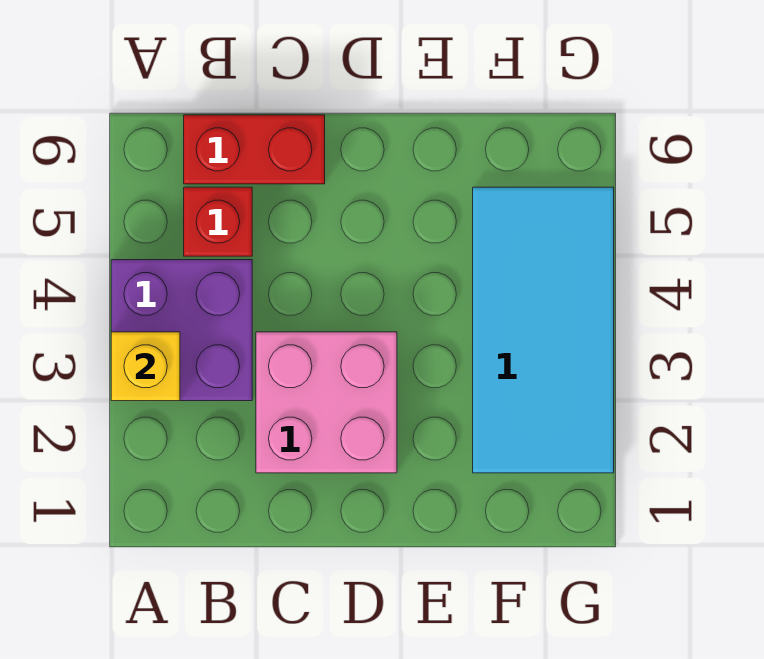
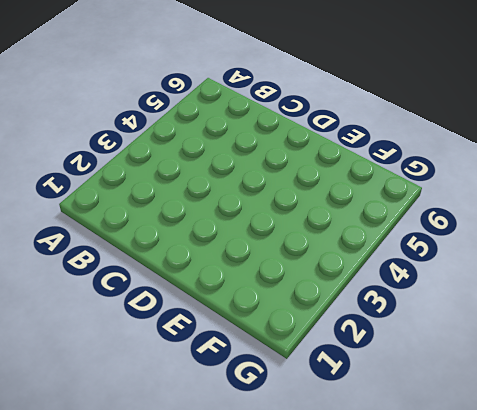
none -> purple brick A3:B4 level 1
none -> red brick B5 level 1

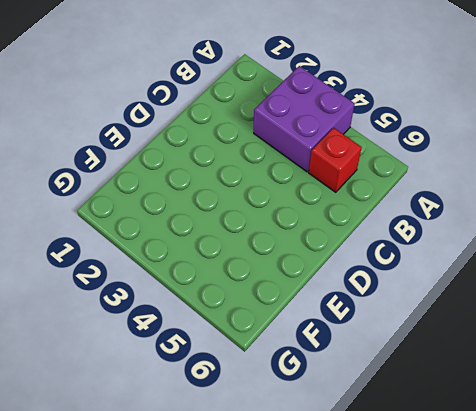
none -> red brick B6:C6 level 1
none -> pink brick C2:D3 level 1

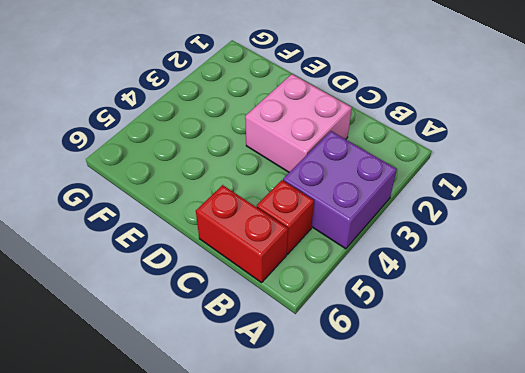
none -> cyan tile F2:G5 level 1
none -> yellow brick A3 level 2

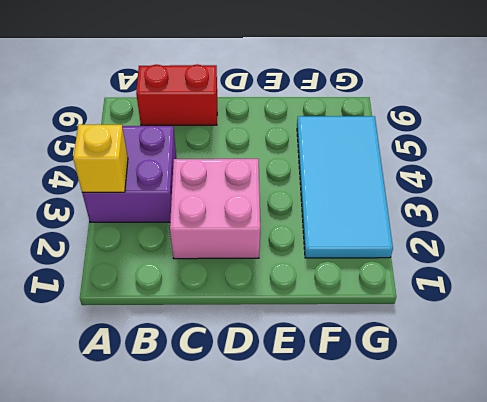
none -> red brick B5 level 1

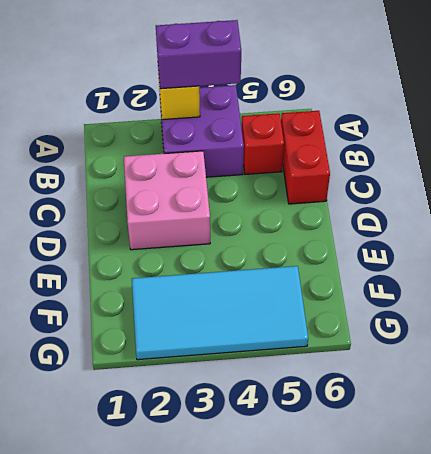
purple brick A3:A4 level 3 -> none

